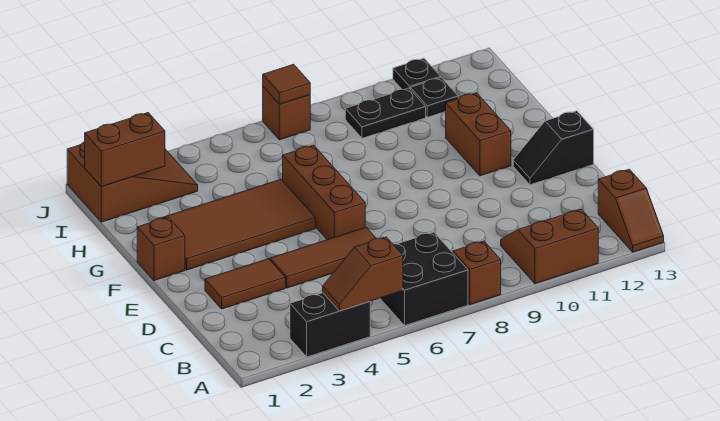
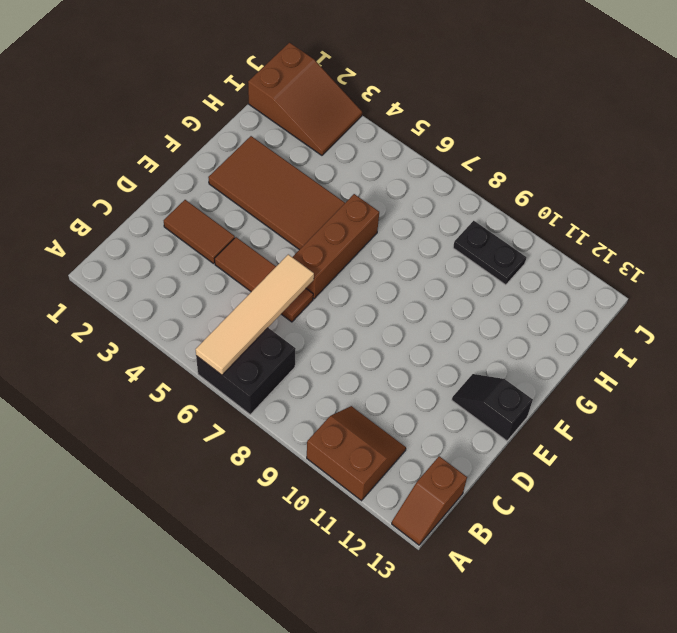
tan tile A6:D6 level 2 -> none
none -> black brick A3:A4 level 1
none -> brown brick A8 level 1
none -> brown brick F1 level 1

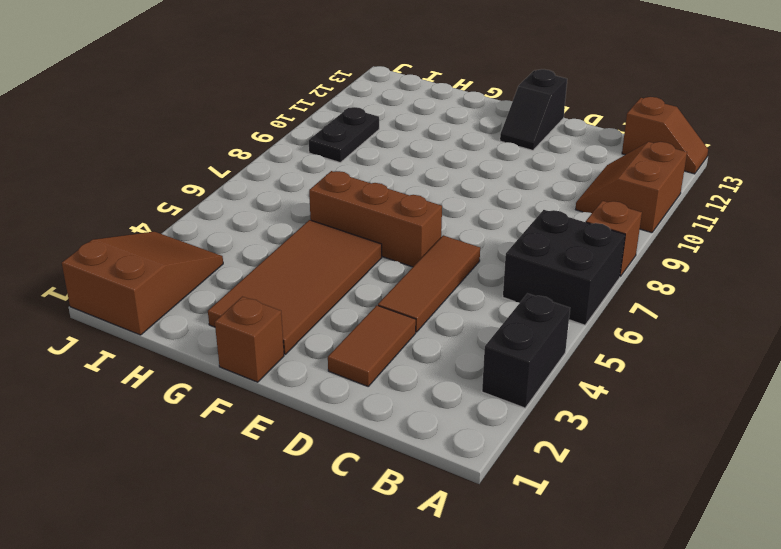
none -> brown brick F11:G11 level 1
none -> black plate I11 level 1
none -> brown brick J7 level 1

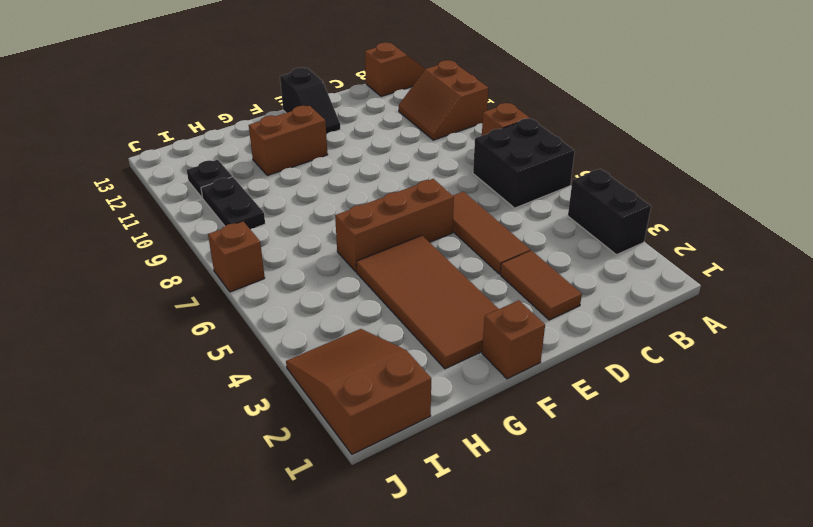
none -> black plate J11 level 1
none -> brown slope A4:A5 level 2 top 5
none -> brown brick I1:I2 level 2

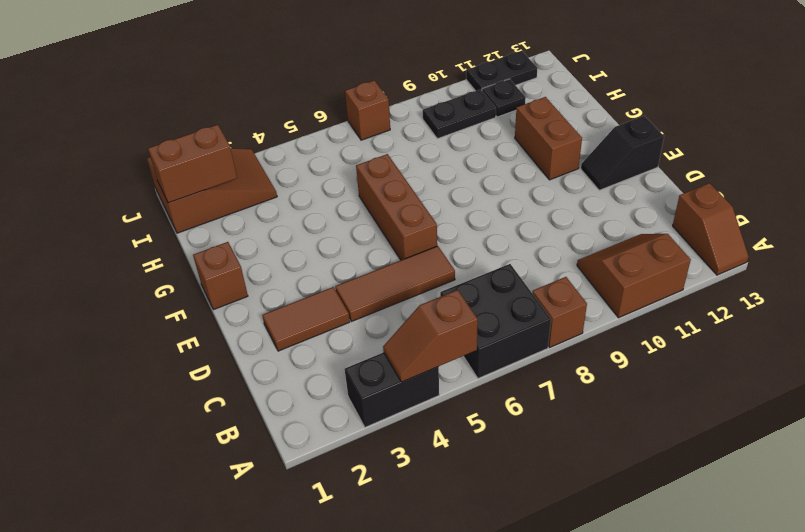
black plate J11:J12 level 1 -> black plate J11 level 1
none -> brown tile F2:G5 level 1
none -> brown tile J7 level 2

